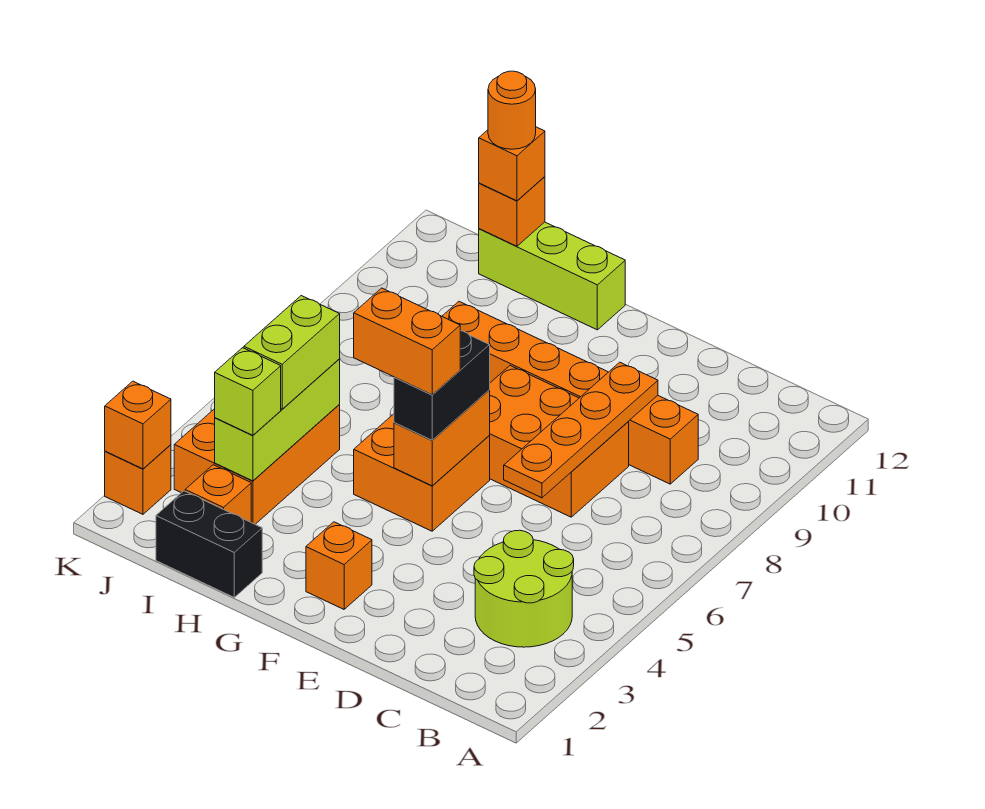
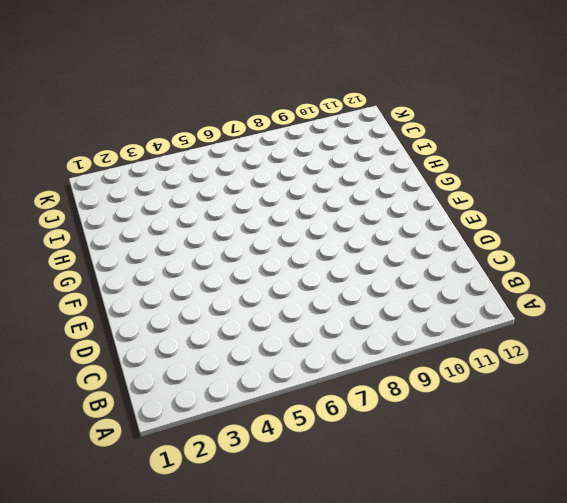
none -> lime round brick B3:C4 level 1
none -> orange brick C9:H9 level 1
none -> orange brick D7:F8 level 1

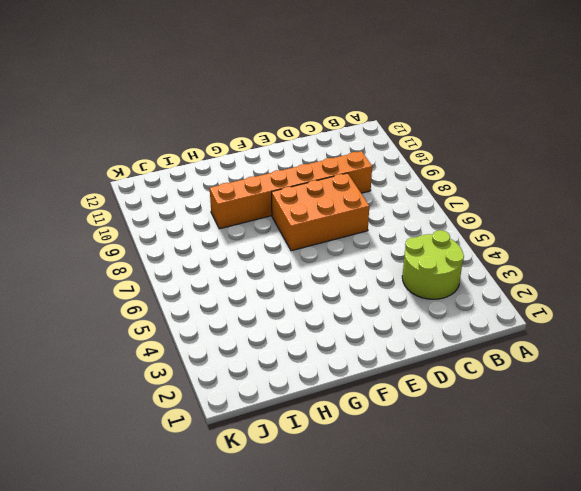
none -> orange brick F2 level 1
none -> orange brick F5:G6 level 1
none -> lime brick G12:I12 level 1

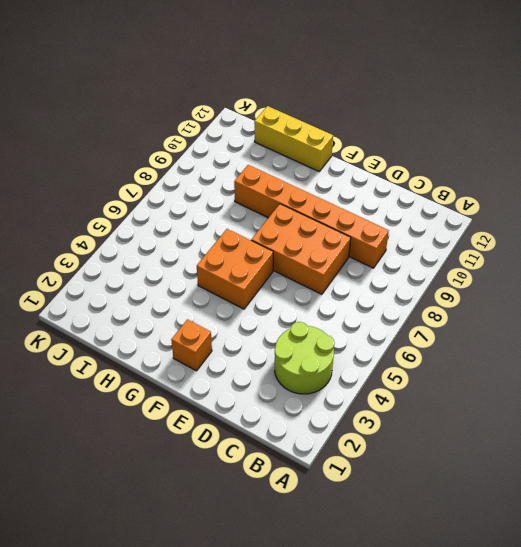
yellow brick G12:I12 level 1 -> lime brick G12:I12 level 1
none -> black brick H1:I1 level 1
none -> orange brick I2 level 1
none -> orange brick I3:J5 level 1

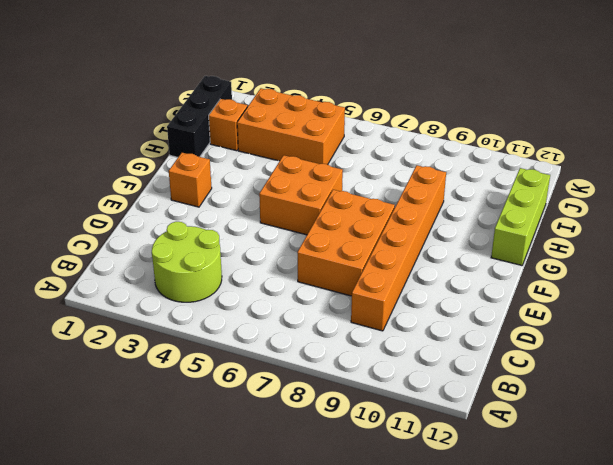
black brick H1:J1 level 1 -> black brick H1:I1 level 1
none -> orange brick K2 level 1
none -> orange plate D6:D9 level 2
none -> orange brick F5:F6 level 2

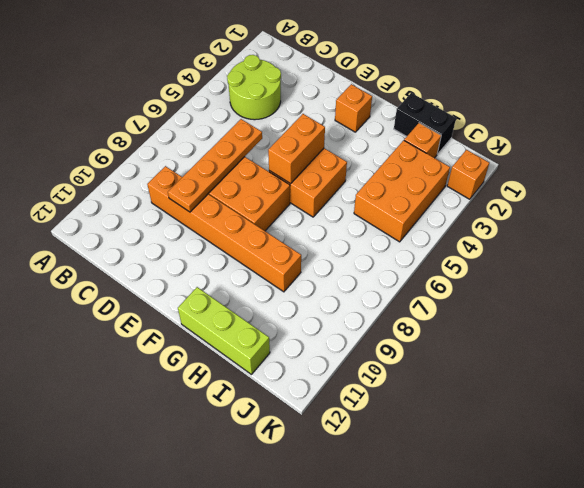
none -> lime brick I3:I5 level 2
none -> orange brick I12 level 2
none -> orange brick K2 level 2

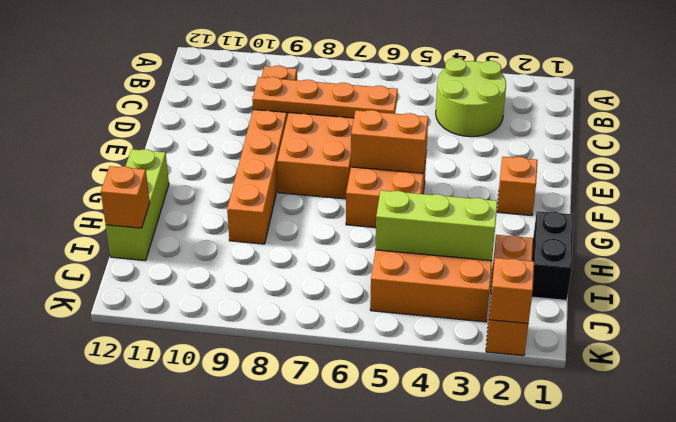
none -> black brick F5:F6 level 3
none -> lime brick I3 level 3
none -> lime brick I4:I5 level 3

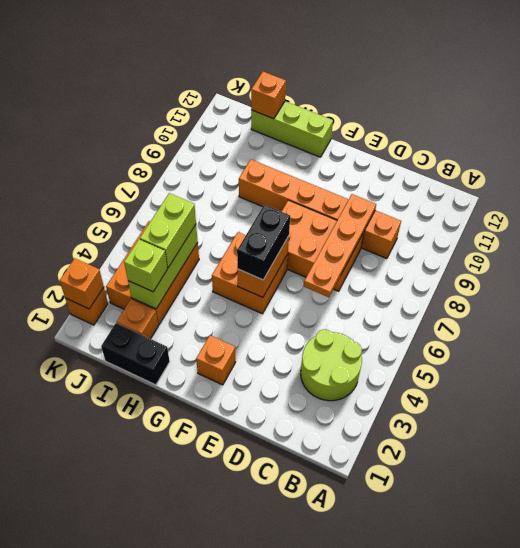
none -> orange brick I12 level 3
none -> orange brick F5:G5 level 4
none -> orange round brick I12 level 4

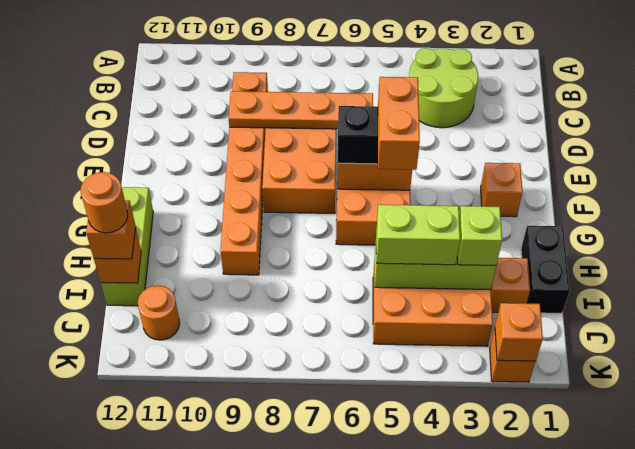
orange round brick J11 level 1 -> none

